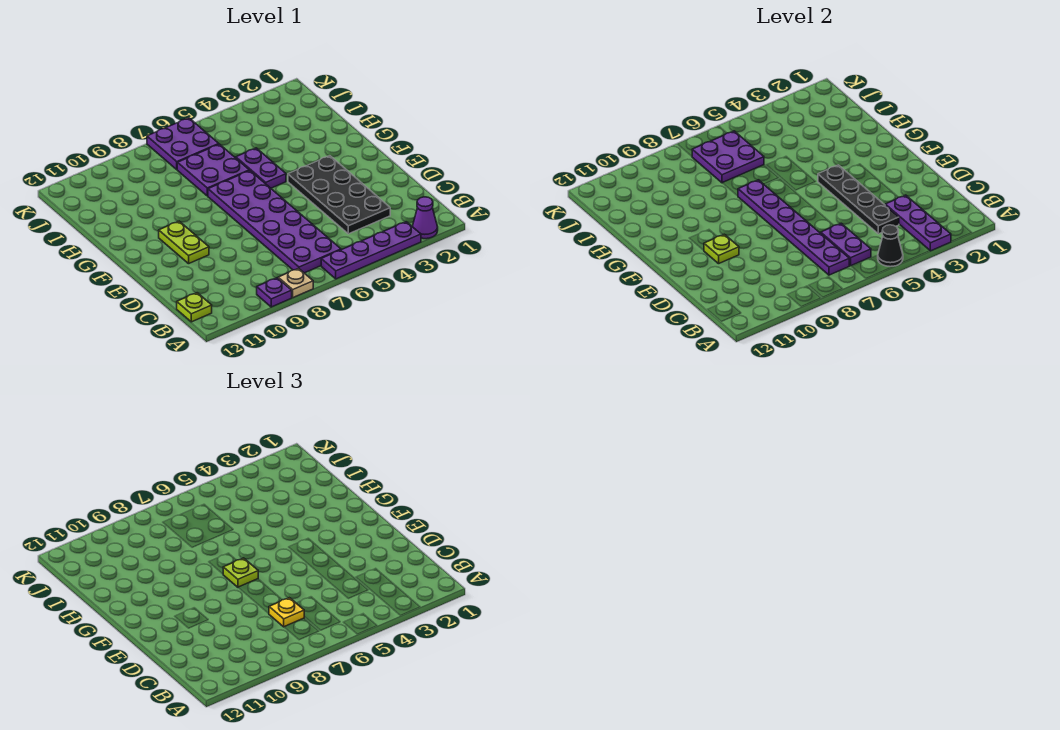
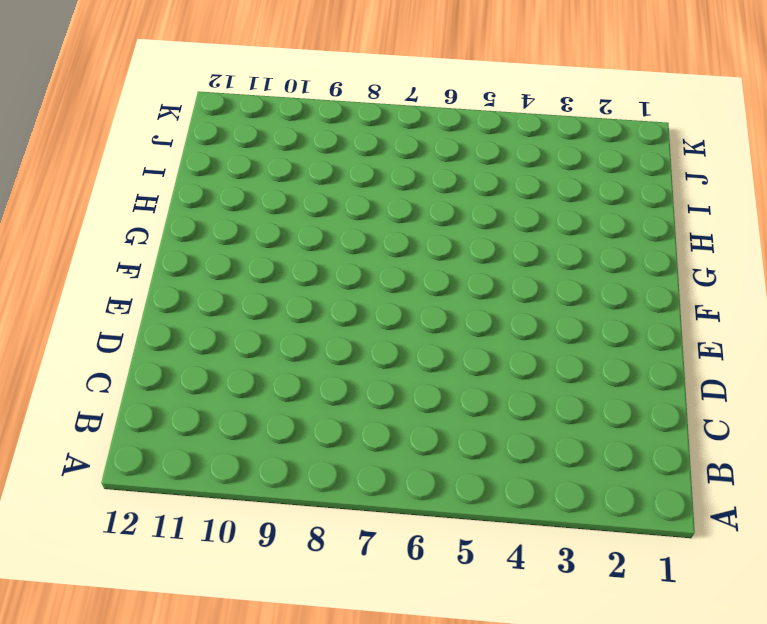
none -> purple cone A2 level 1
none -> purple plate A3:A6 level 1
none -> tan plate A8 level 1

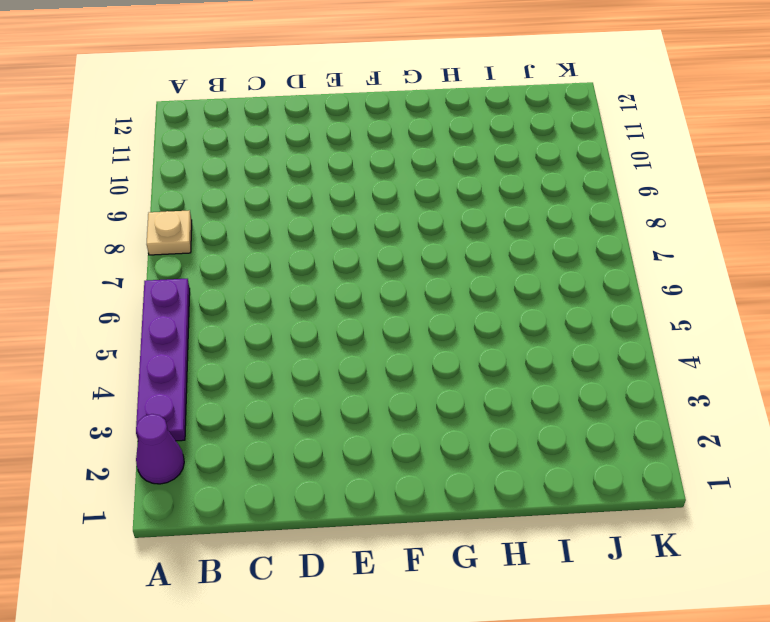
none -> purple plate A9 level 1
none -> purple plate B6:G7 level 1
none -> lime plate B12 level 1

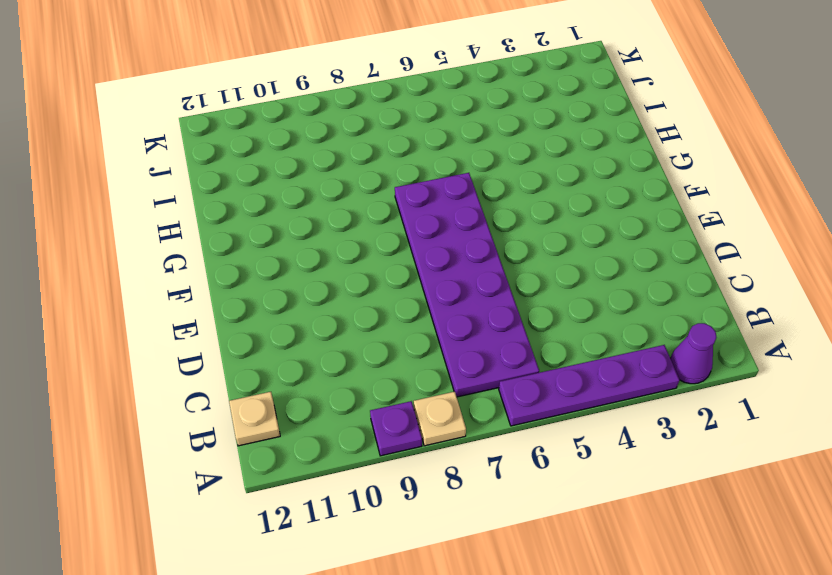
tan plate B12 level 1 -> lime plate B12 level 1
none -> black plate C3:F4 level 1
none -> lime plate E10:F10 level 1
none -> purple plate G5:H5 level 1

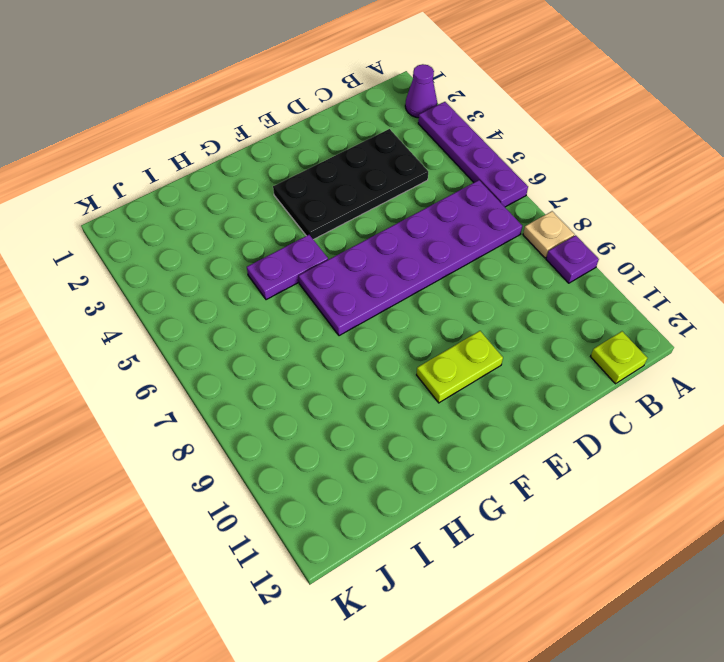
none -> purple plate H6:I7 level 1
none -> purple plate J6:K7 level 1
none -> purple plate A3:C3 level 2

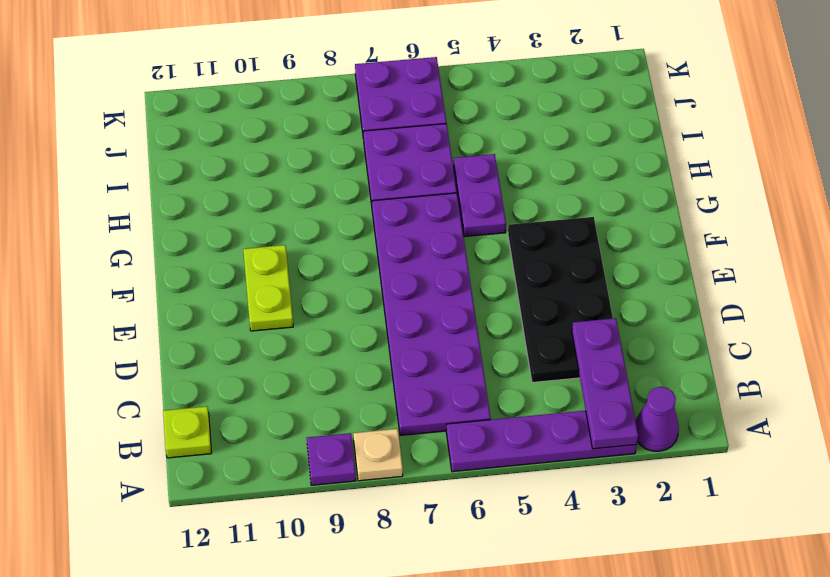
none -> black cone A5 level 2
none -> purple plate B6:C6 level 2
none -> purple plate B7:G7 level 2

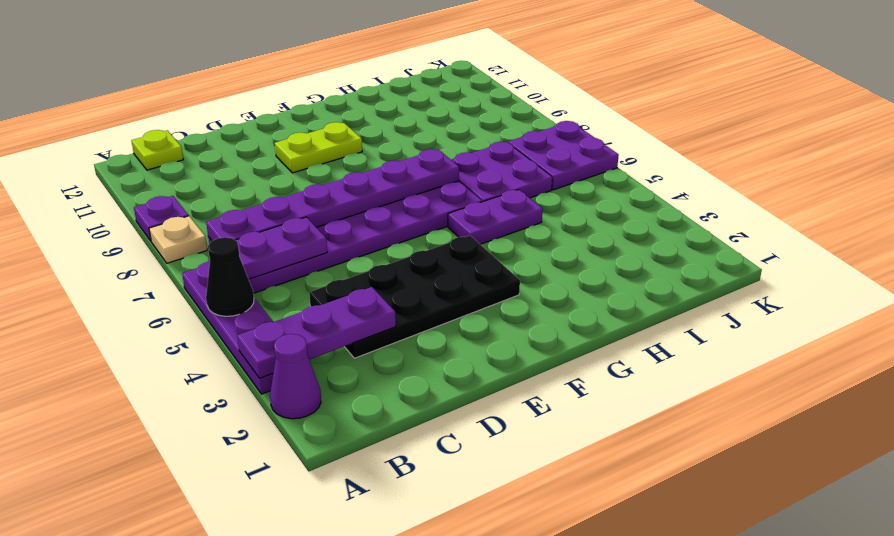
none -> black plate C4:F4 level 2
none -> lime plate E10 level 2
none -> purple plate I6:J7 level 2

